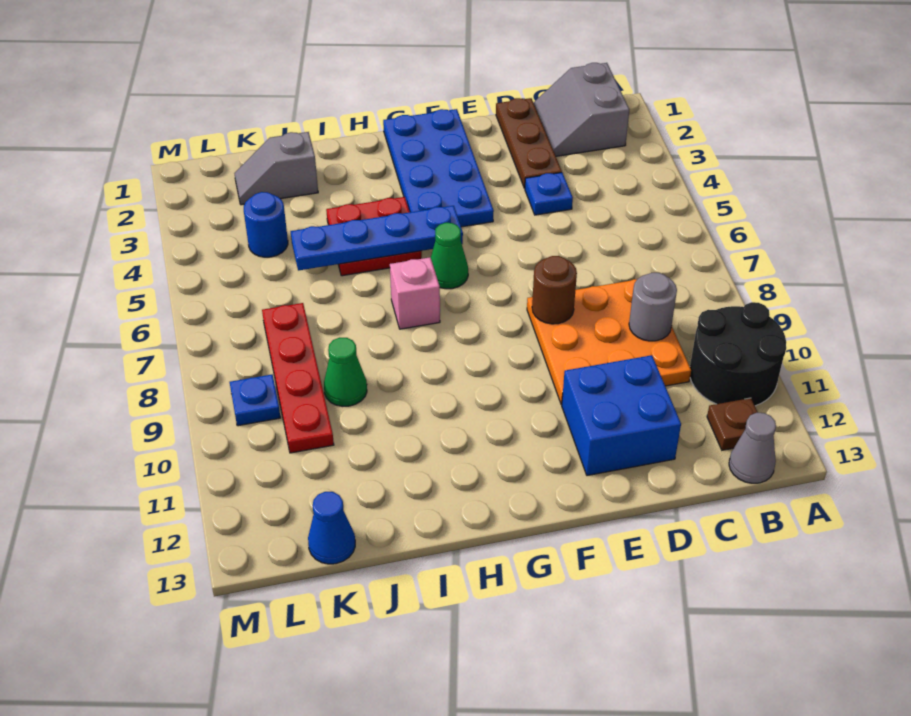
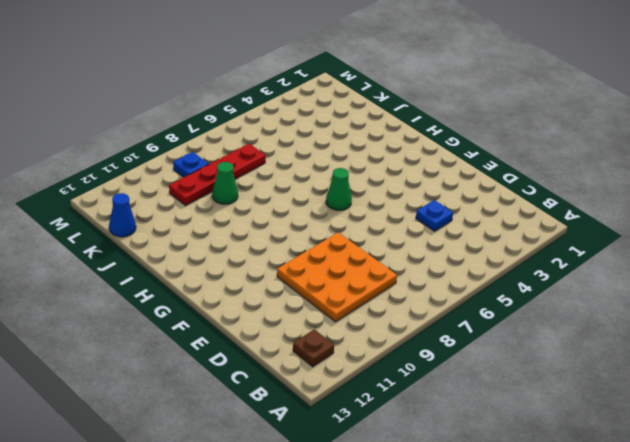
none -> black round brick A10:B11 level 1
none -> grey slope B1:C2 level 1 top B
none -> grey cone B13 level 1

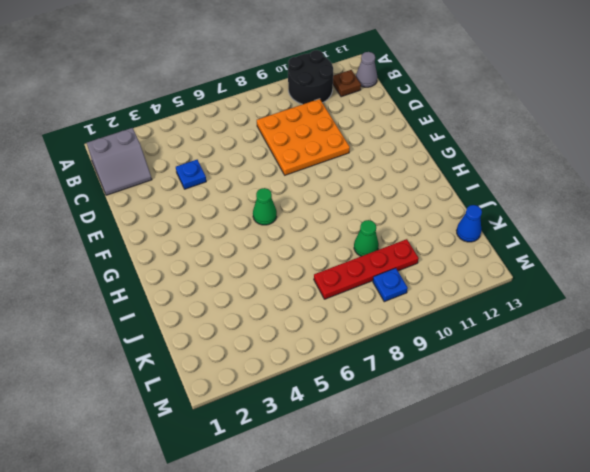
none -> brown plate D1:D3 level 1
none -> blue brick D11:E12 level 1
none -> blue plate F1:G4 level 1

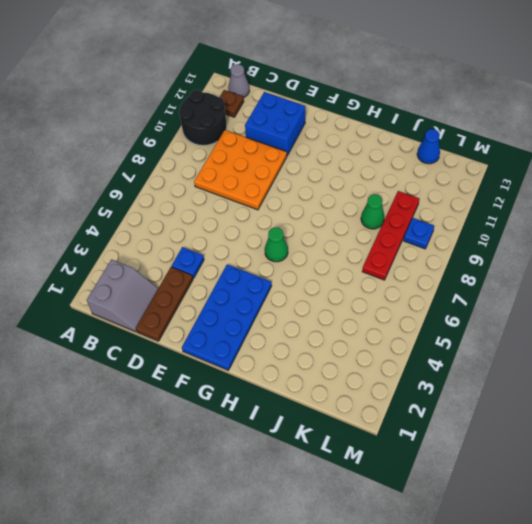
none -> red plate H4:I5 level 1
none -> pink brick H7 level 1
none -> grey slope J2:K2 level 1 top J

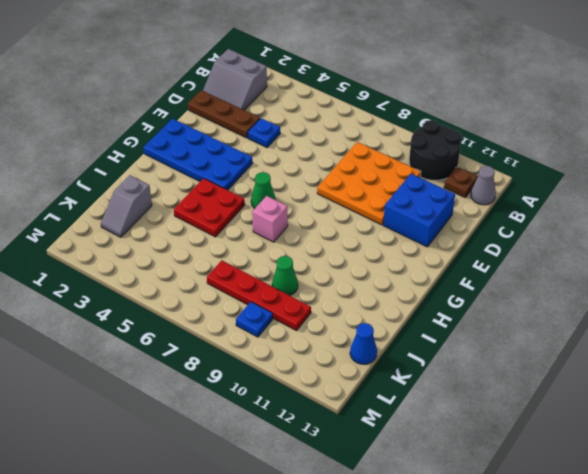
none -> blue round brick K4 level 1
none -> grey round brick C9 level 2
none -> brown round brick E8 level 2

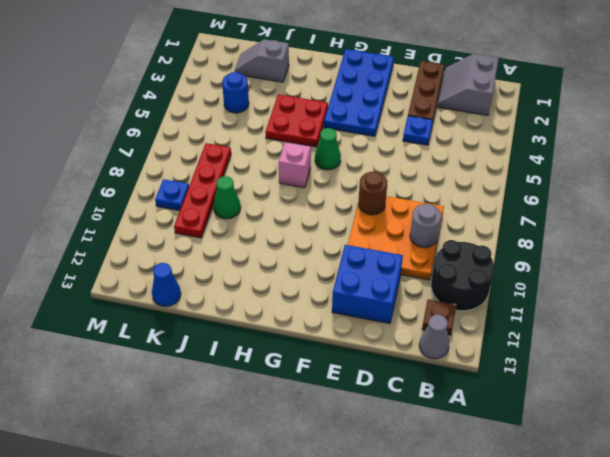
none -> blue plate G5:J5 level 2

